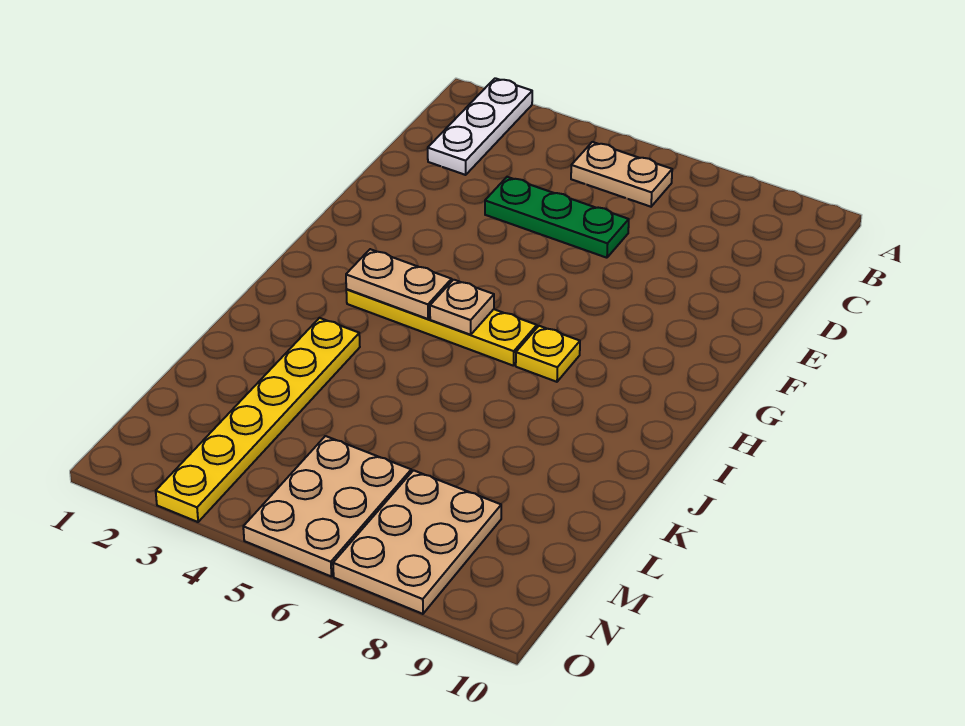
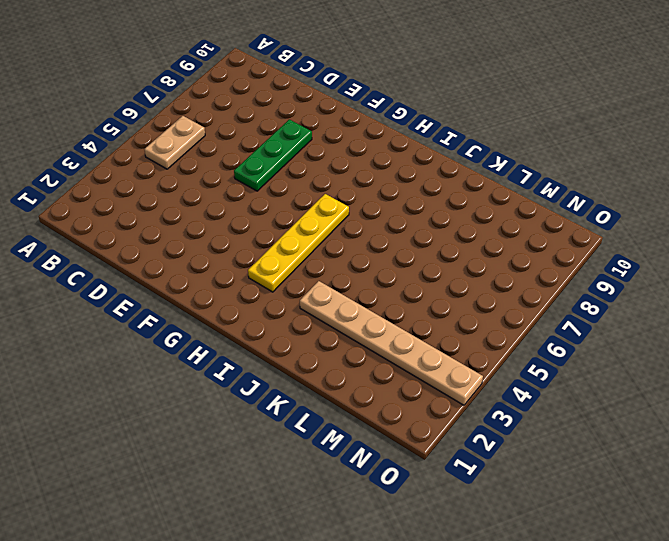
green plate E6:E8 level 1 -> green plate D4:D6 level 1
tan plate J3:O3 level 1 -> yellow plate J3:O3 level 1
none -> white plate A2:C2 level 1
none -> yellow plate H7 level 1

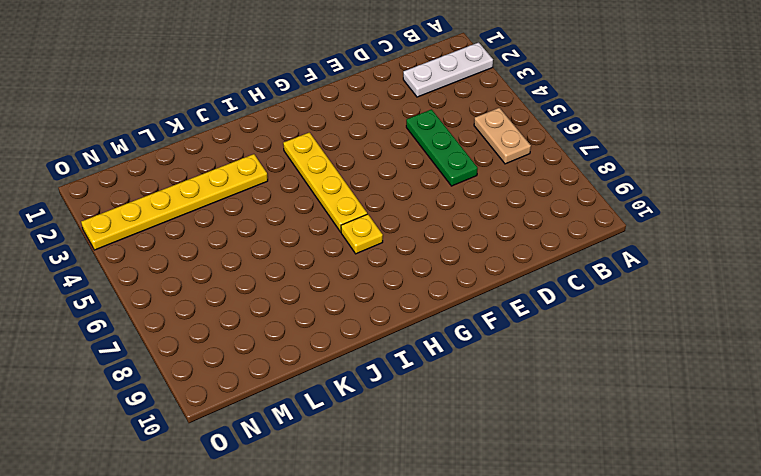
none -> tan plate M5:O6 level 1
none -> tan plate M7:O8 level 1

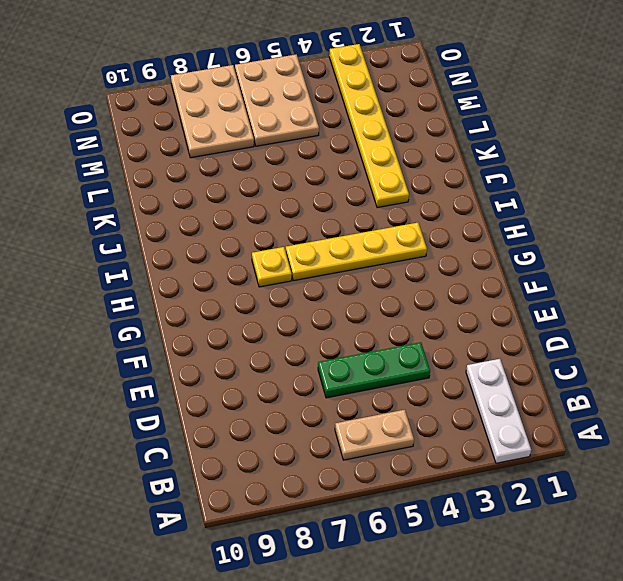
none -> tan plate H3:H4 level 2
none -> tan plate H5 level 2

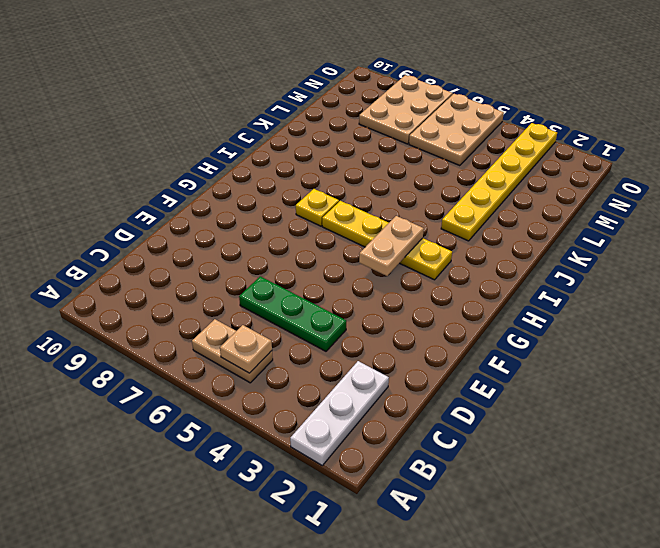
tan plate B5 level 2 -> tan plate H5 level 2
tan plate G4:H4 level 2 -> tan plate H3:H4 level 2

